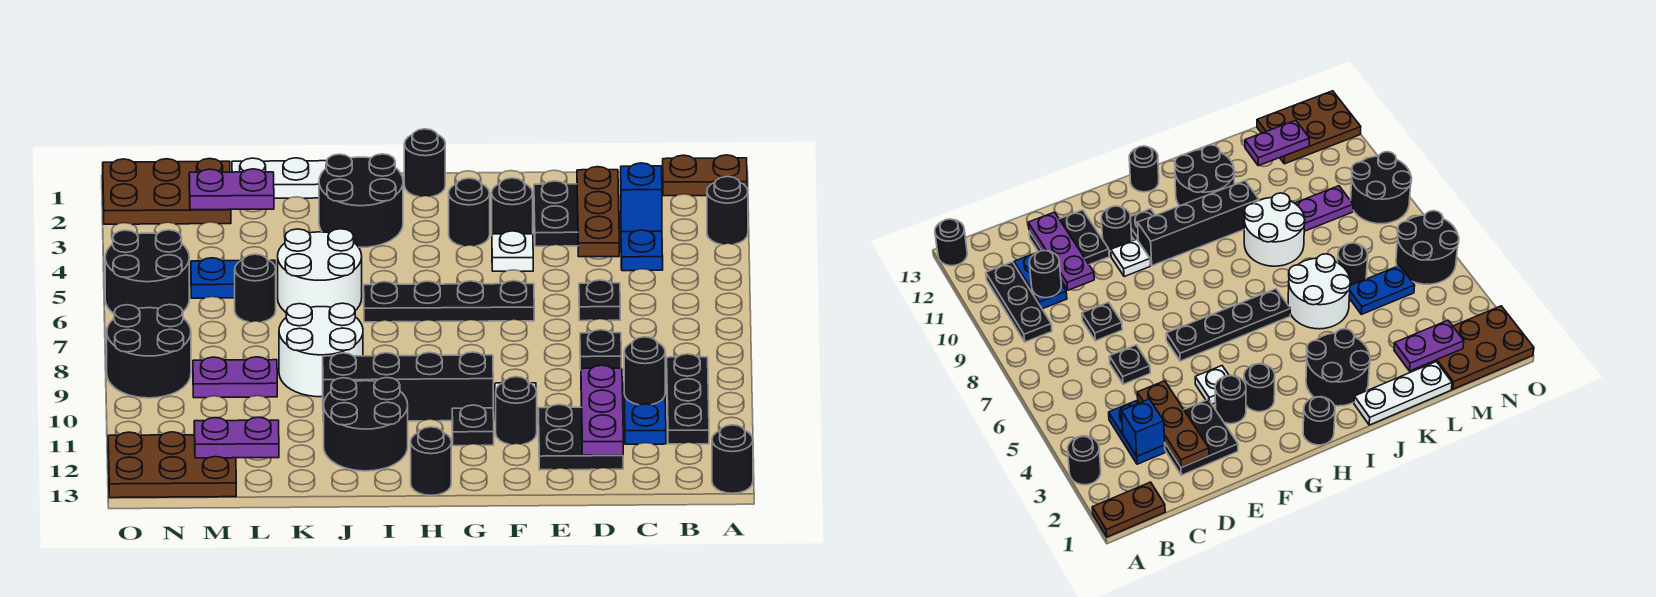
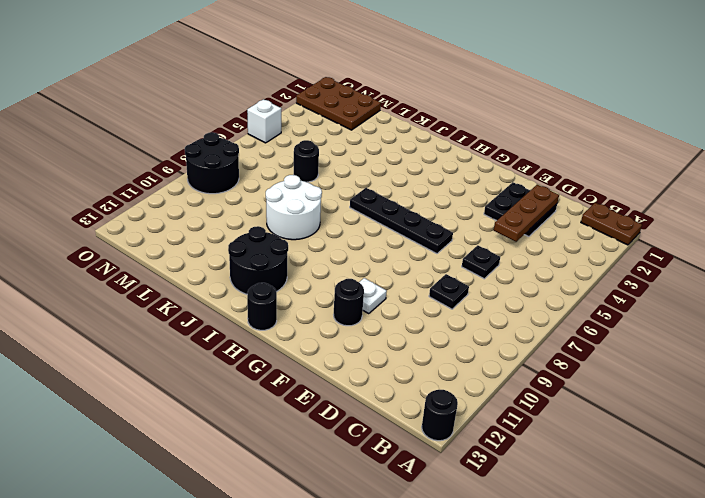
white brick O5 level 1 -> black round brick N5:O6 level 1
none -> black round brick A3 level 1
none -> black plate B9:B11 level 1
none -> blue plate C3:C4 level 1
none -> blue plate C10:C11 level 1

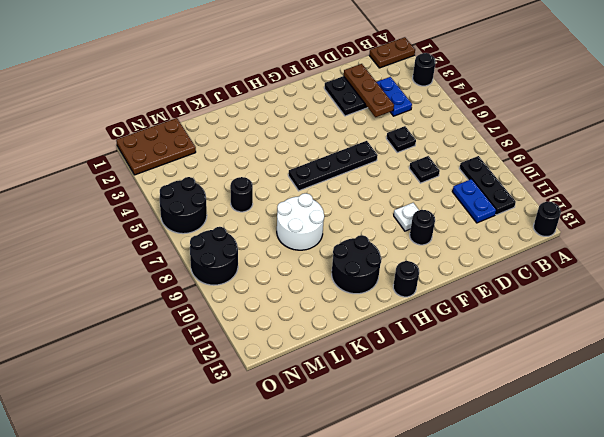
none -> black plate D11:E12 level 1
none -> black round brick F3 level 1
none -> white plate F4 level 1
none -> black round brick G3 level 1

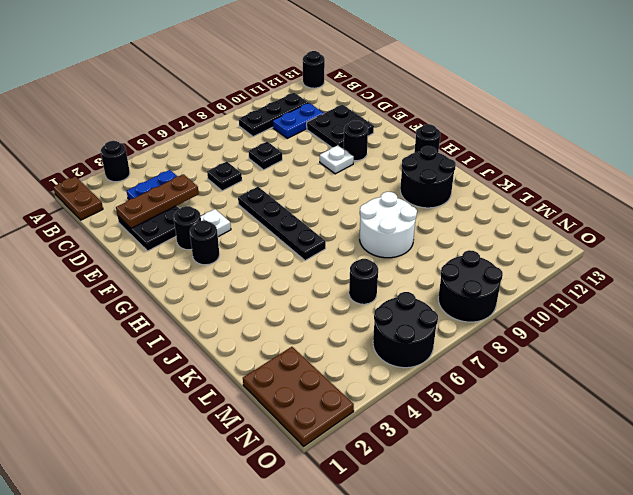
none -> black brick G10:J10 level 1
none -> black plate G11 level 1
none -> black round brick H1 level 1
none -> black round brick I2:J3 level 1

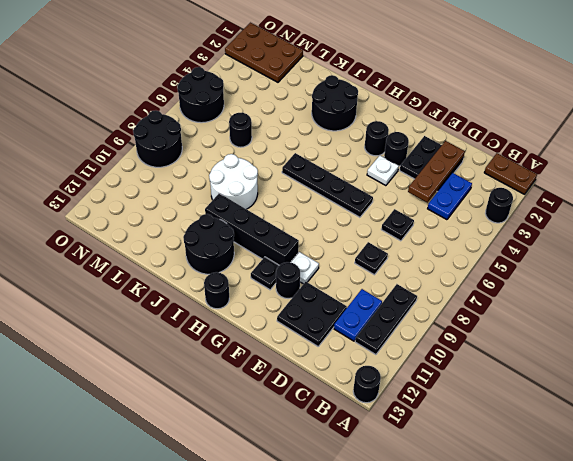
none -> black round brick H1 level 1
none -> white plate J1:L1 level 1
none -> white round brick J5:K6 level 1
none -> blue plate L5:M5 level 1

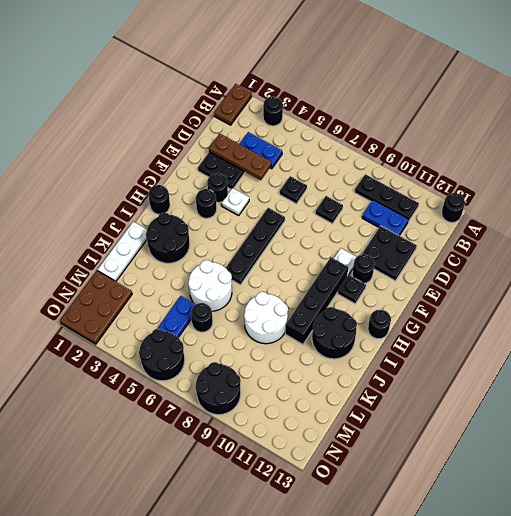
none -> purple plate L9:M9 level 1
none -> brown plate M12:O13 level 1
none -> blue brick C3 level 2
none -> black round brick C10 level 2

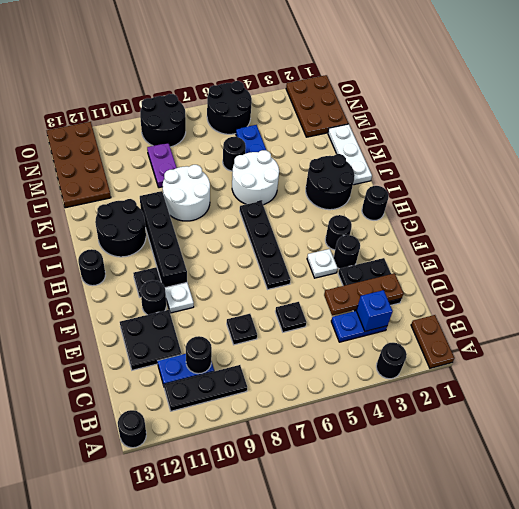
brown plate L12:O13 level 1 -> brown plate M12:O13 level 1
none -> purple plate D10:D12 level 2
none -> purple plate L2:M2 level 2
none -> purple plate L12:M12 level 2

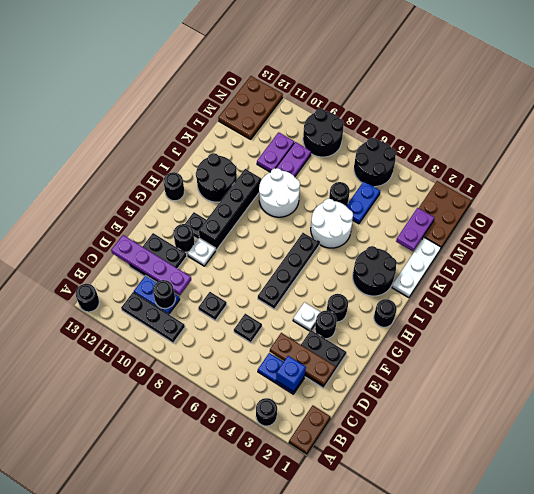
purple plate D10:D13 level 2 -> purple plate D10:D12 level 2
purple plate L10:M10 level 1 -> purple plate L12:M12 level 2

